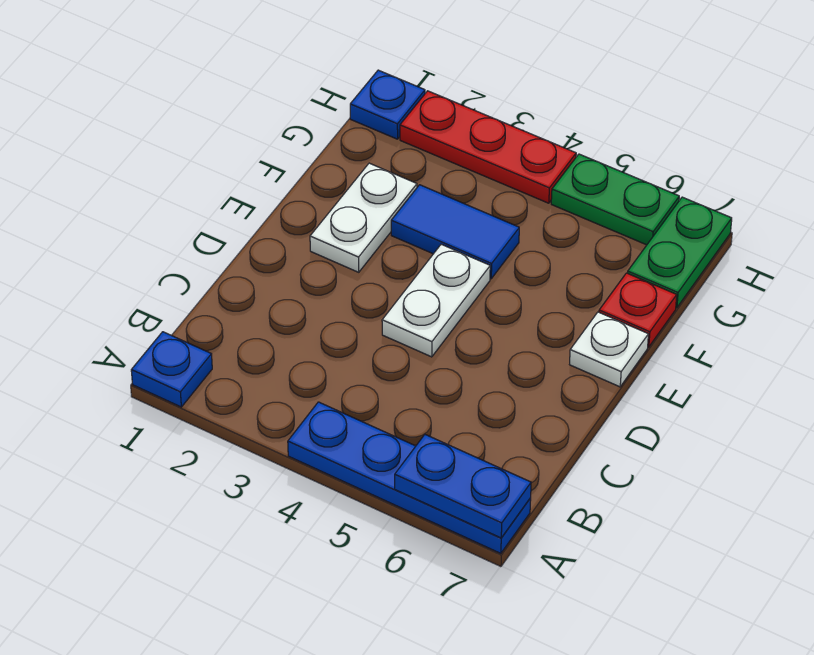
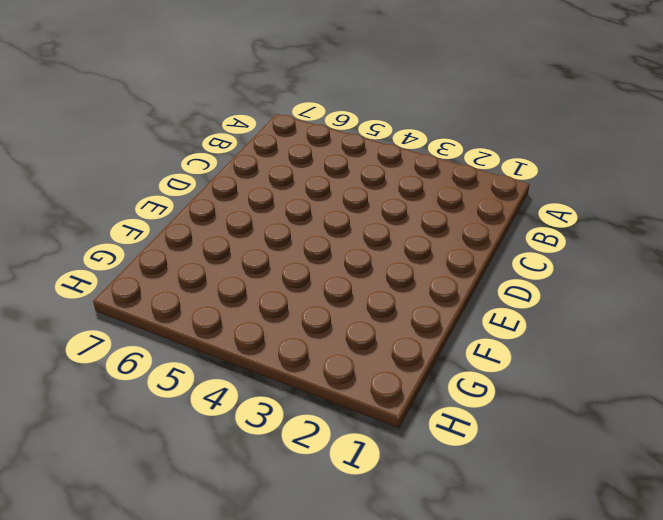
none -> blue plate A1 level 1
none -> blue plate A4:A7 level 1
none -> white plate D4:E4 level 1

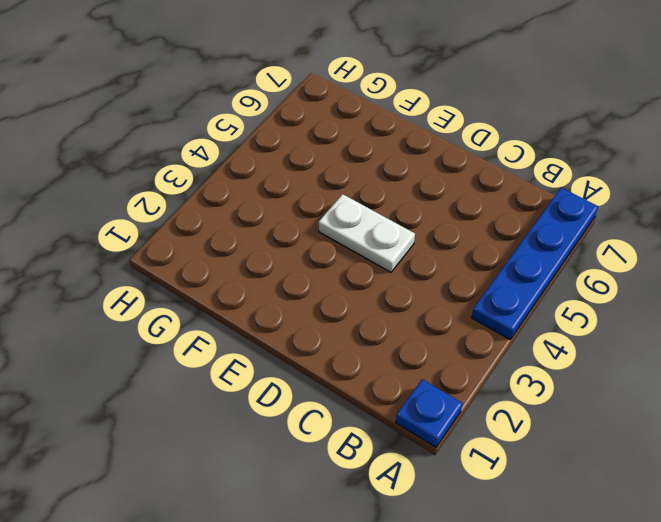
none -> white plate E2:F2 level 1
none -> white plate E7 level 1
none -> blue tile F3:F4 level 1

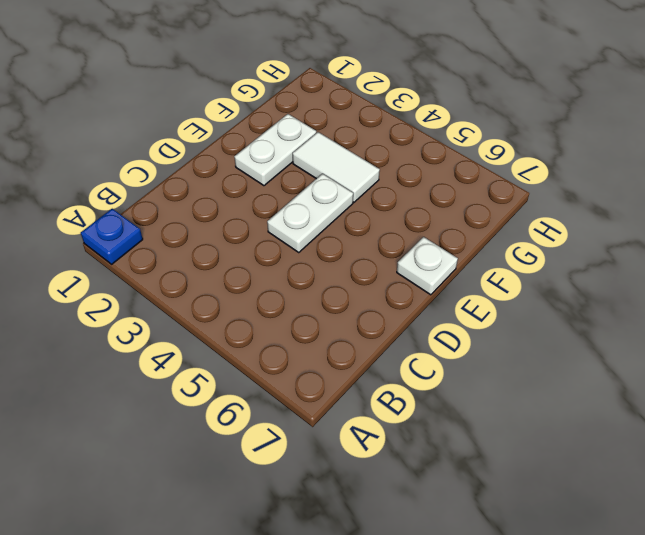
white tile F3:F4 level 1 -> blue tile F3:F4 level 1
none -> blue plate A4:A7 level 1
none -> red plate F7 level 1
none -> green plate G7:H7 level 1

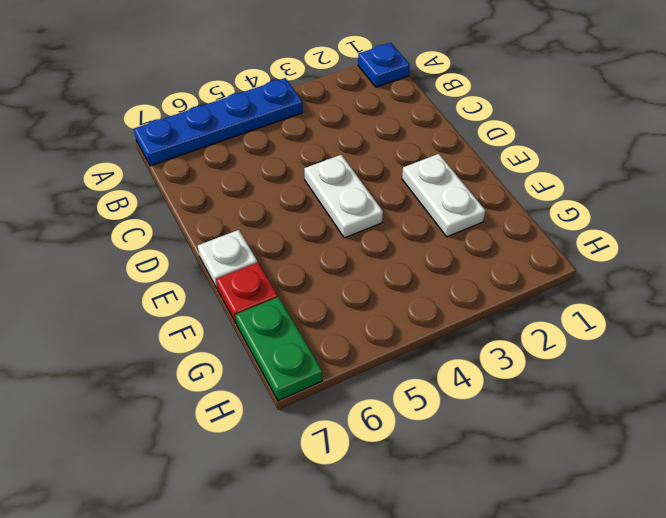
none -> blue tile F3:F4 level 1
none -> blue plate H1 level 1
none -> red plate H2:H4 level 1

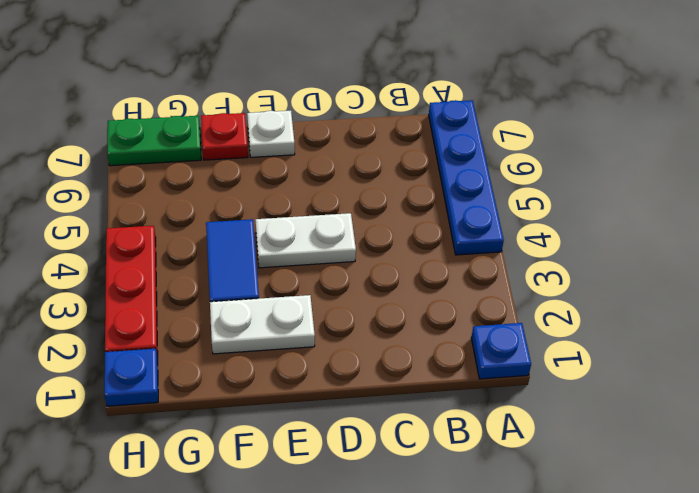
none -> green plate H5:H6 level 1
none -> blue plate A6:A7 level 2

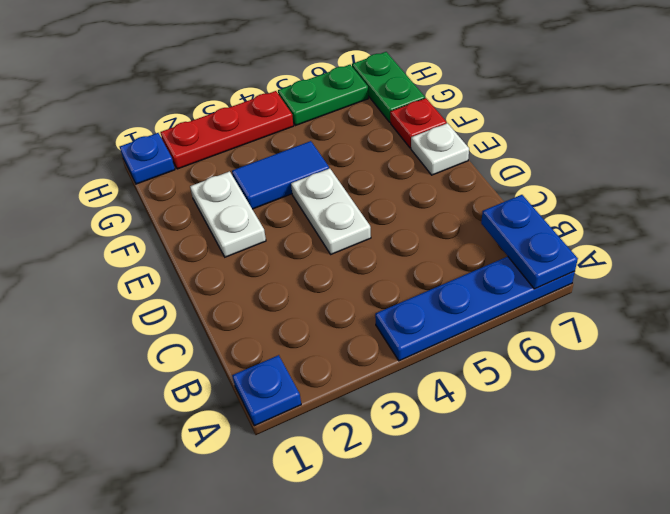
blue plate A7:B7 level 2 -> blue plate A6:A7 level 2

